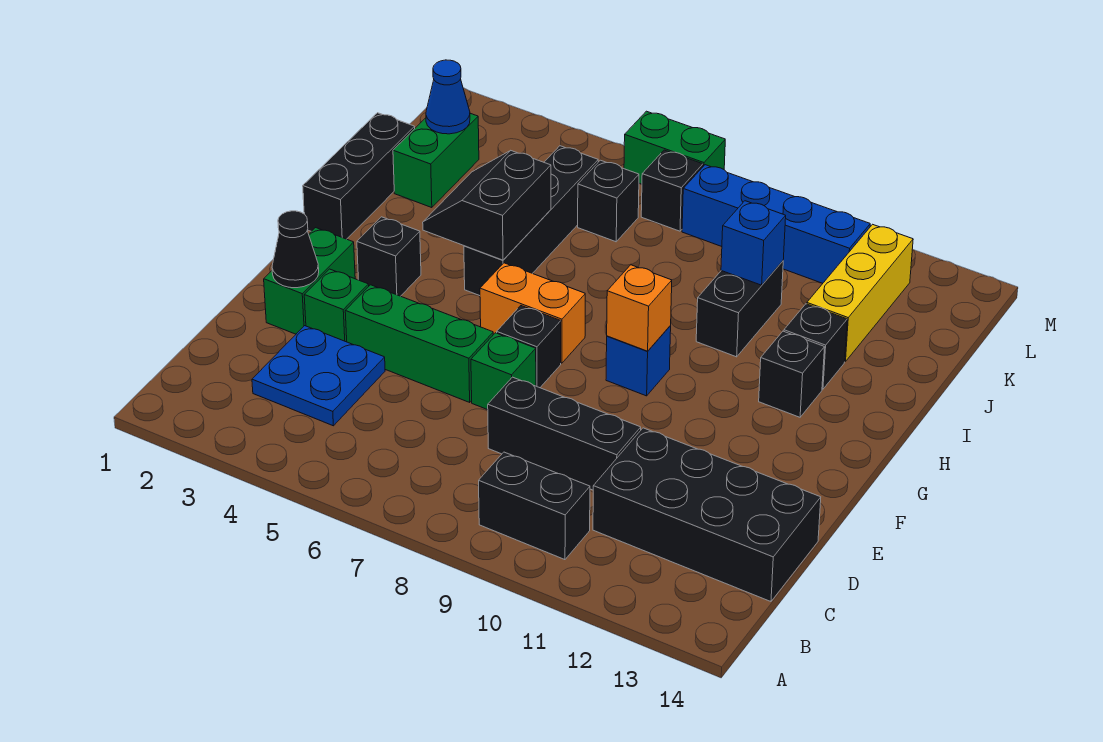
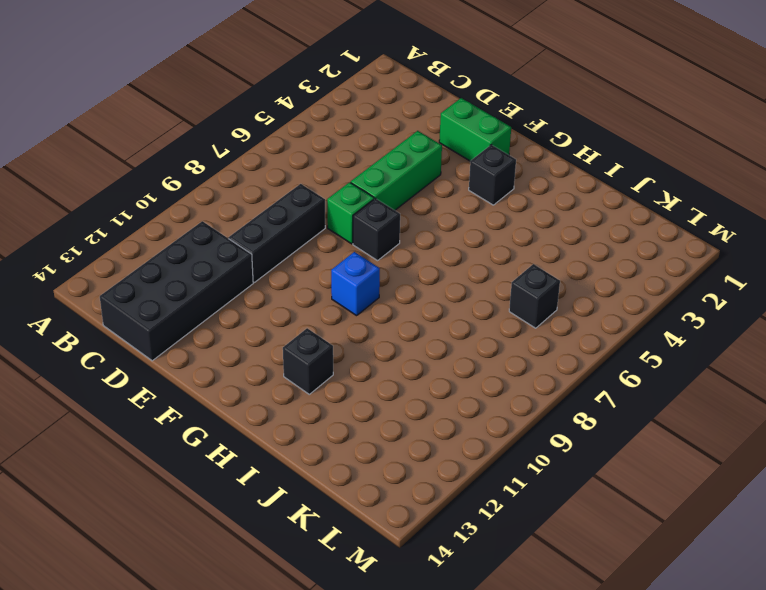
none -> black brick B9:B10 level 1
none -> blue plate C3:D4 level 1
none -> green brick E3 level 1

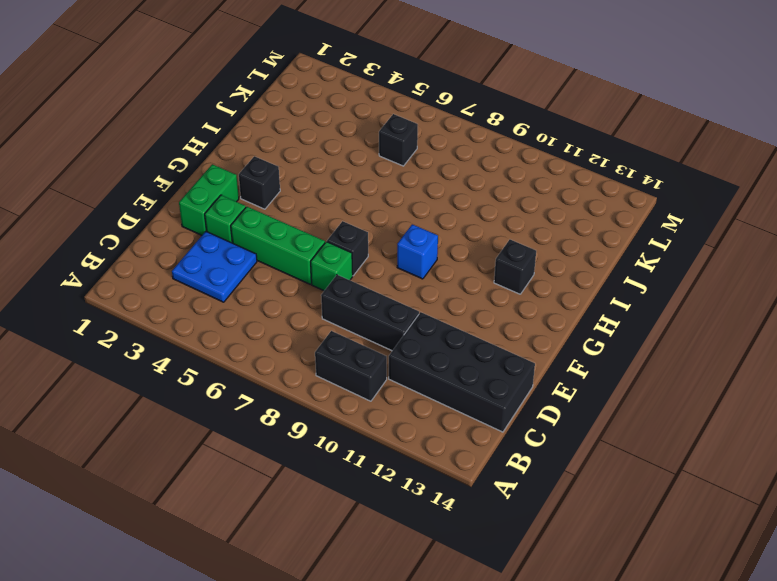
none -> orange brick G6:G7 level 1
none -> black brick H1:J1 level 1
none -> black brick H5:K5 level 1

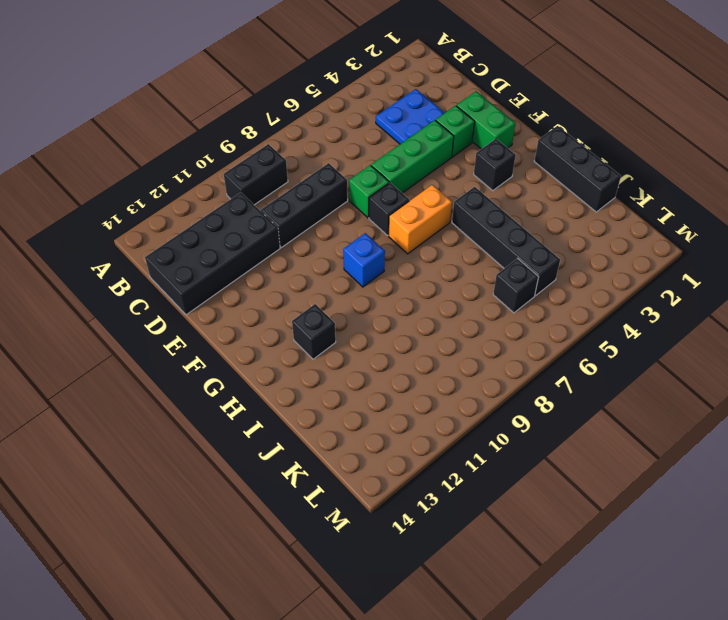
none -> black brick I10:J10 level 1
none -> black brick I12 level 1
none -> green brick J2:K2 level 1

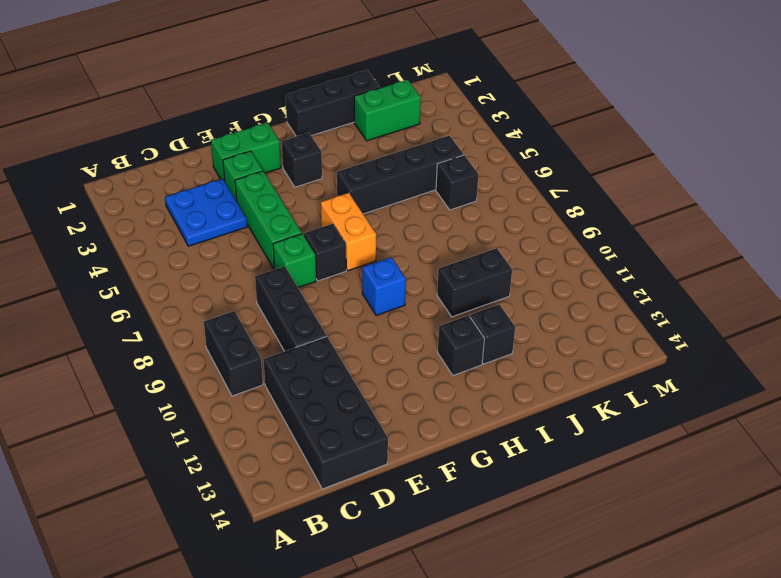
none -> yellow brick J12:L12 level 1
none -> black brick L7 level 1
none -> blue brick L8:L11 level 1

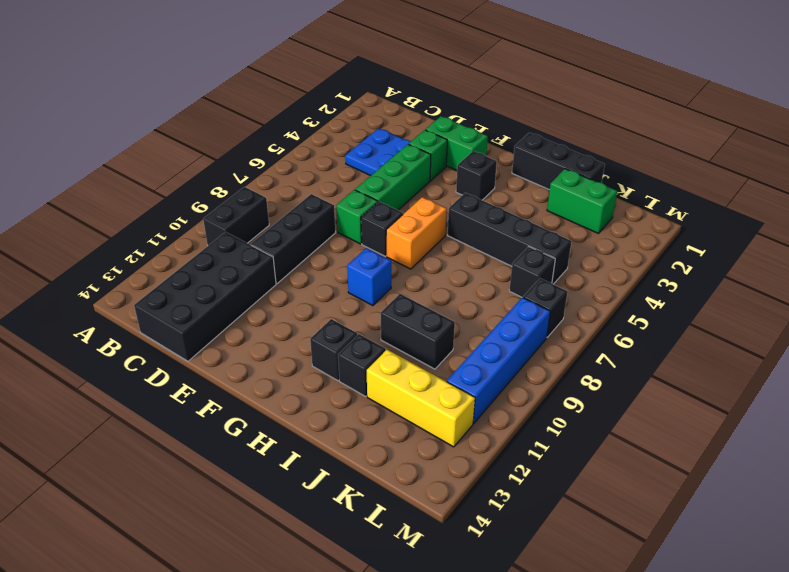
none -> green brick M6:M7 level 1
none -> black cone E2 level 2
none -> orange brick G9 level 2

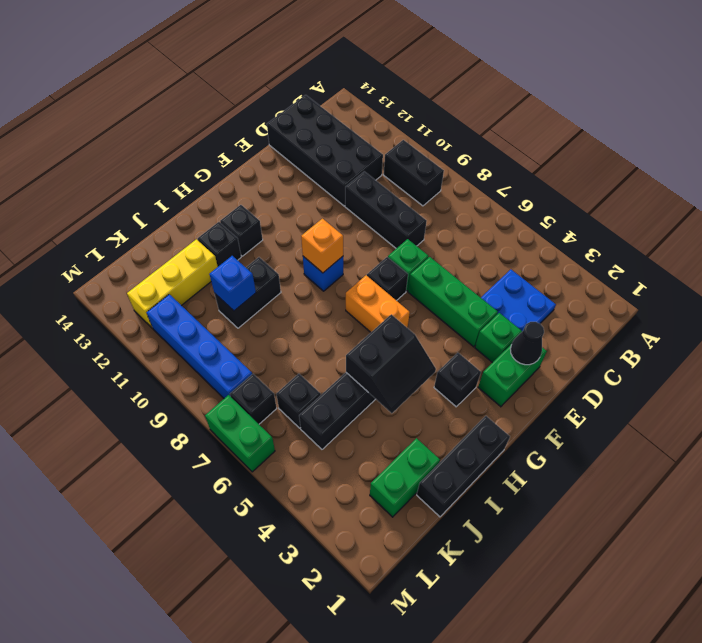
none -> blue cone K2 level 2

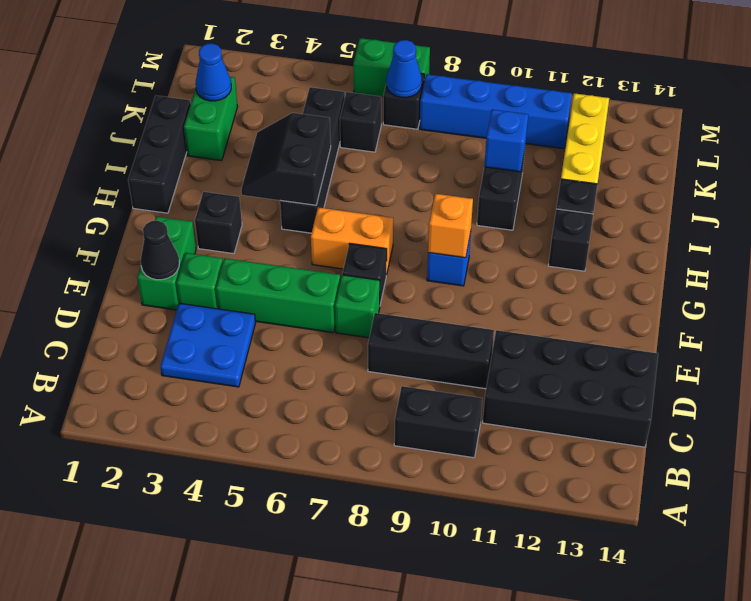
blue cone L7 level 2 -> none

